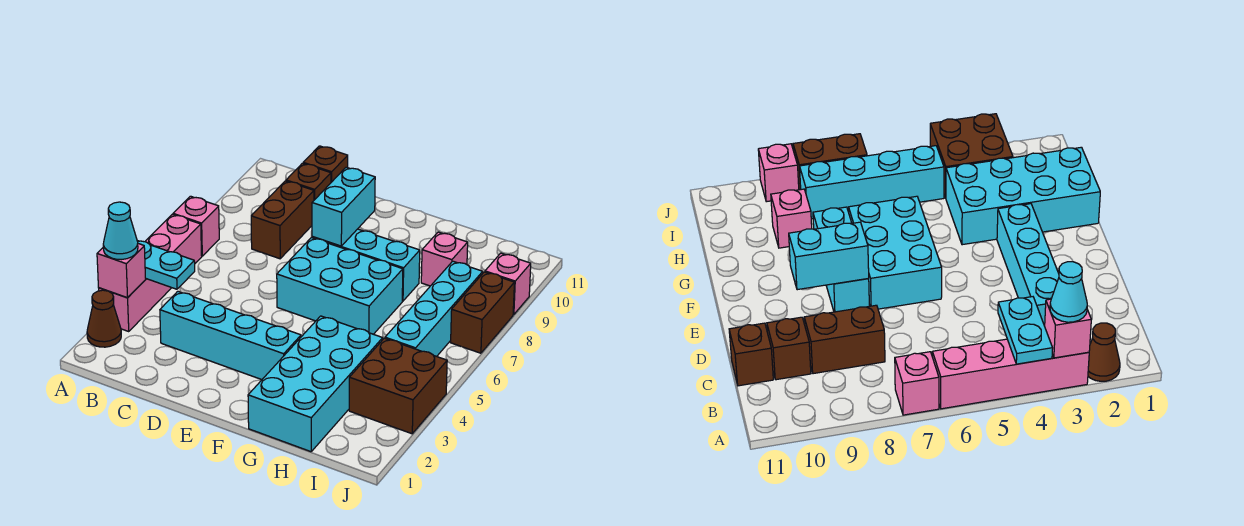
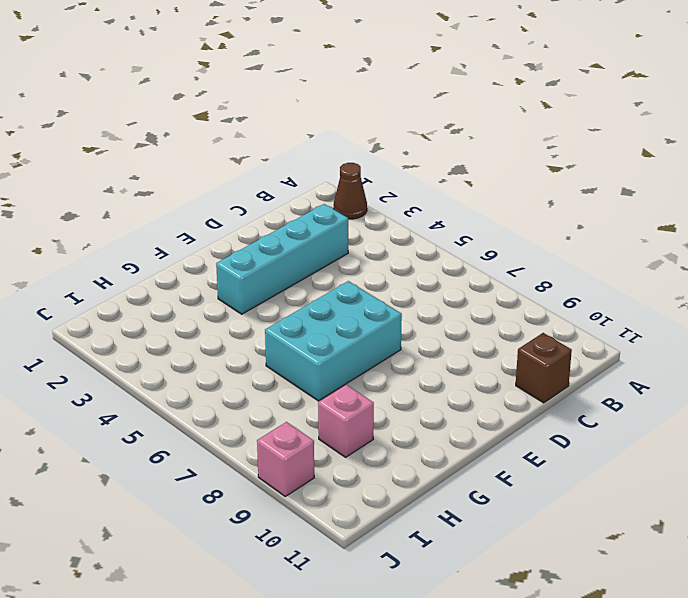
none -> pink brick A3:A6 level 1
none -> pink brick A7 level 1
none -> brown brick C8:C9 level 1

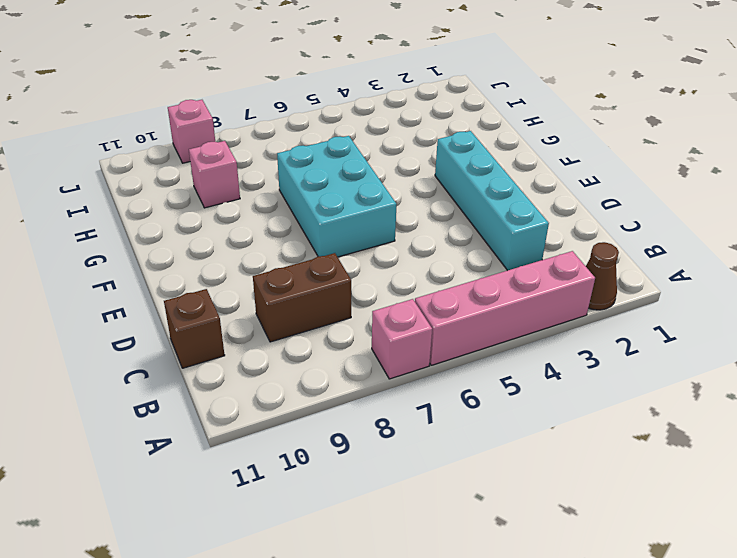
none -> brown brick C10 level 1
none -> cyan brick E8:G8 level 1
none -> cyan brick G1:H4 level 1

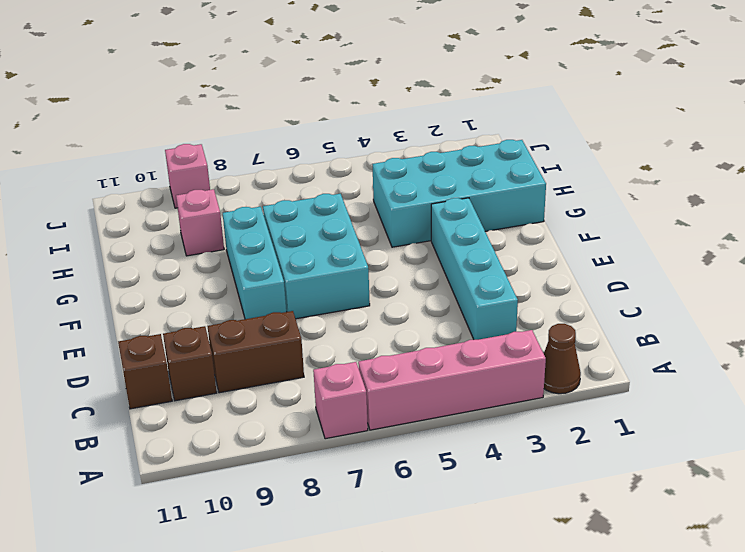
none -> brown brick I3:J4 level 1
none -> cyan brick I5:I8 level 1
none -> brown brick J7:J8 level 1

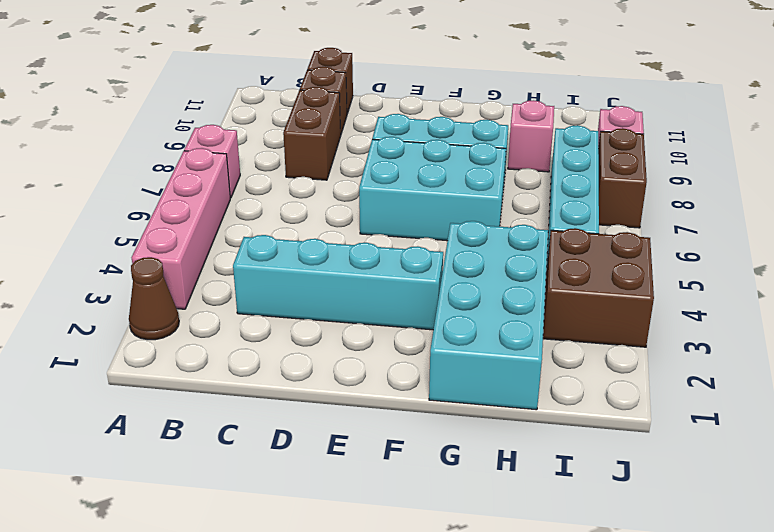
none -> pink brick A3 level 2
none -> cyan plate A4:B4 level 2
none -> cyan brick E8:E9 level 2

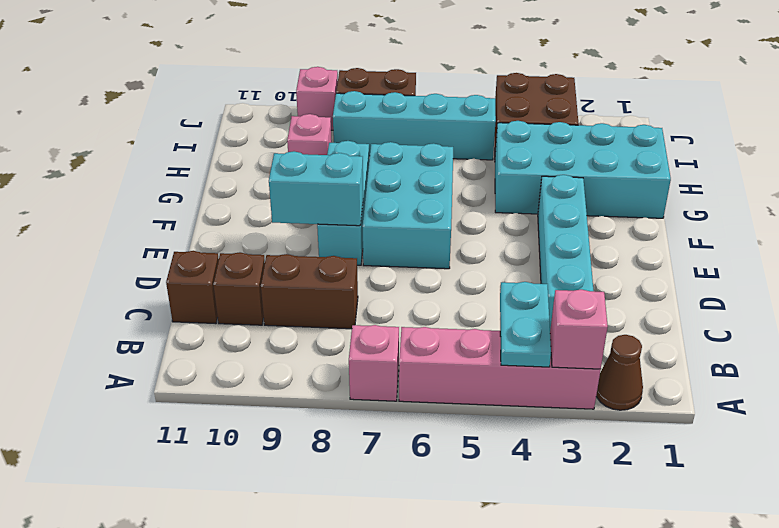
none -> cyan cone A3 level 3

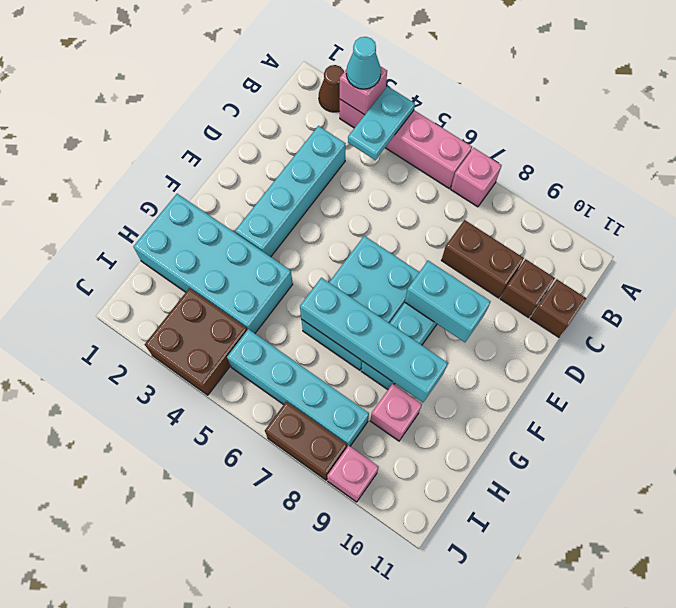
cyan brick G6:G9 level 2 -> none

